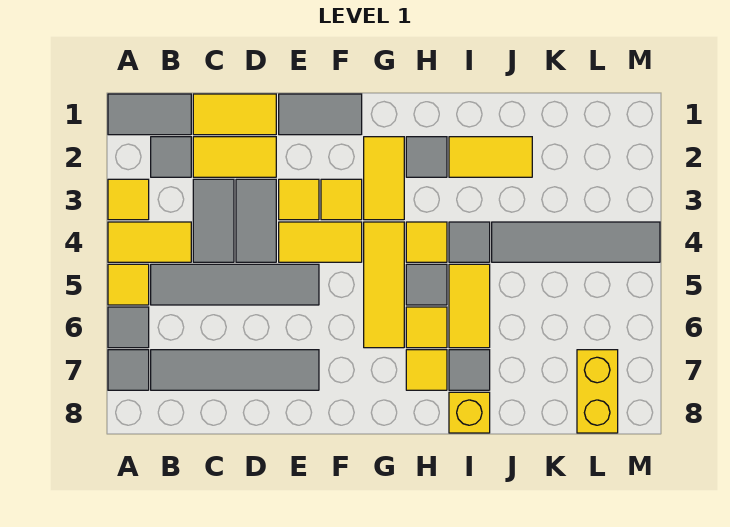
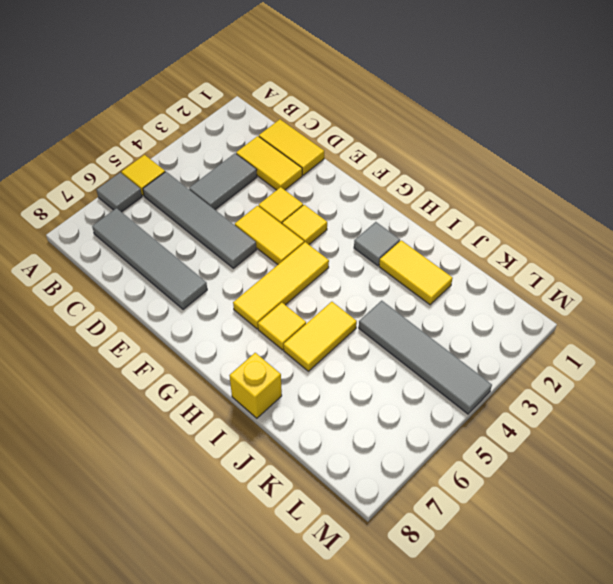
none -> grey tile A1:B1 level 1
none -> yellow tile A3 level 1
none -> yellow tile A4:B4 level 1
none -> grey tile A7 level 1

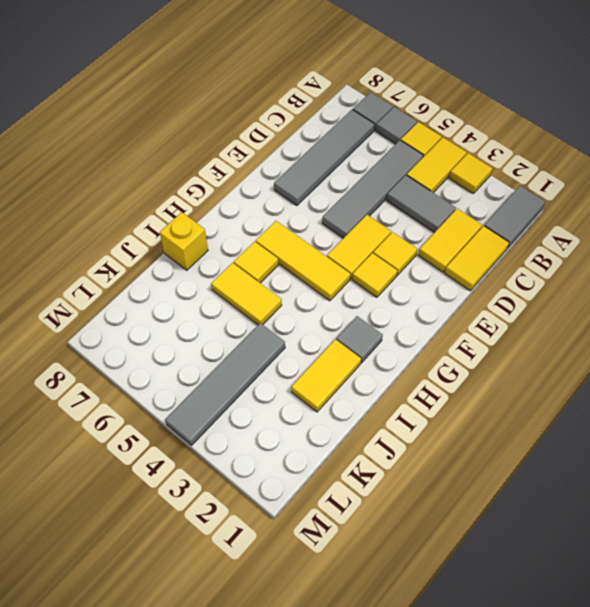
none -> grey tile B2 level 1
none -> grey tile D3:D4 level 1
none -> grey tile E1:F1 level 1
none -> yellow tile G2:G3 level 1

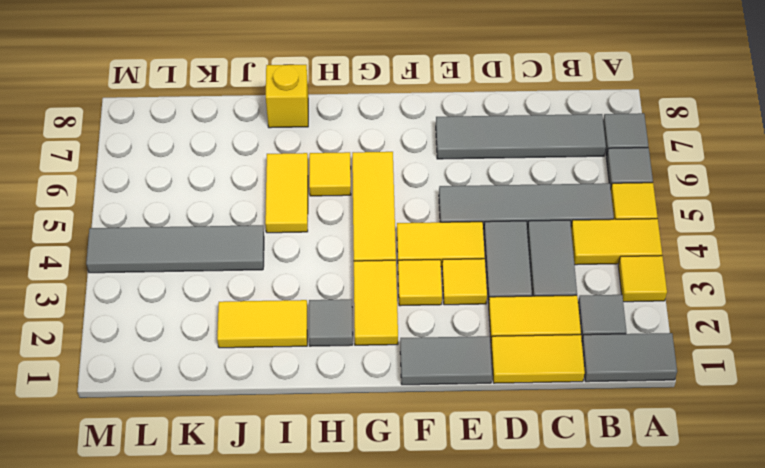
none -> yellow tile H4 level 1
none -> grey tile H5 level 1
none -> yellow tile H7 level 1
none -> grey tile I4 level 1

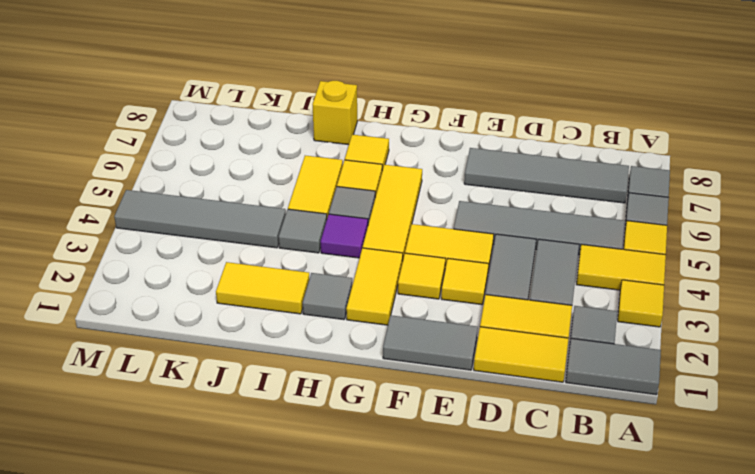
purple tile H4 level 1 -> yellow tile H4 level 1
none -> grey tile I7 level 1
none -> yellow brick L7:L8 level 1

